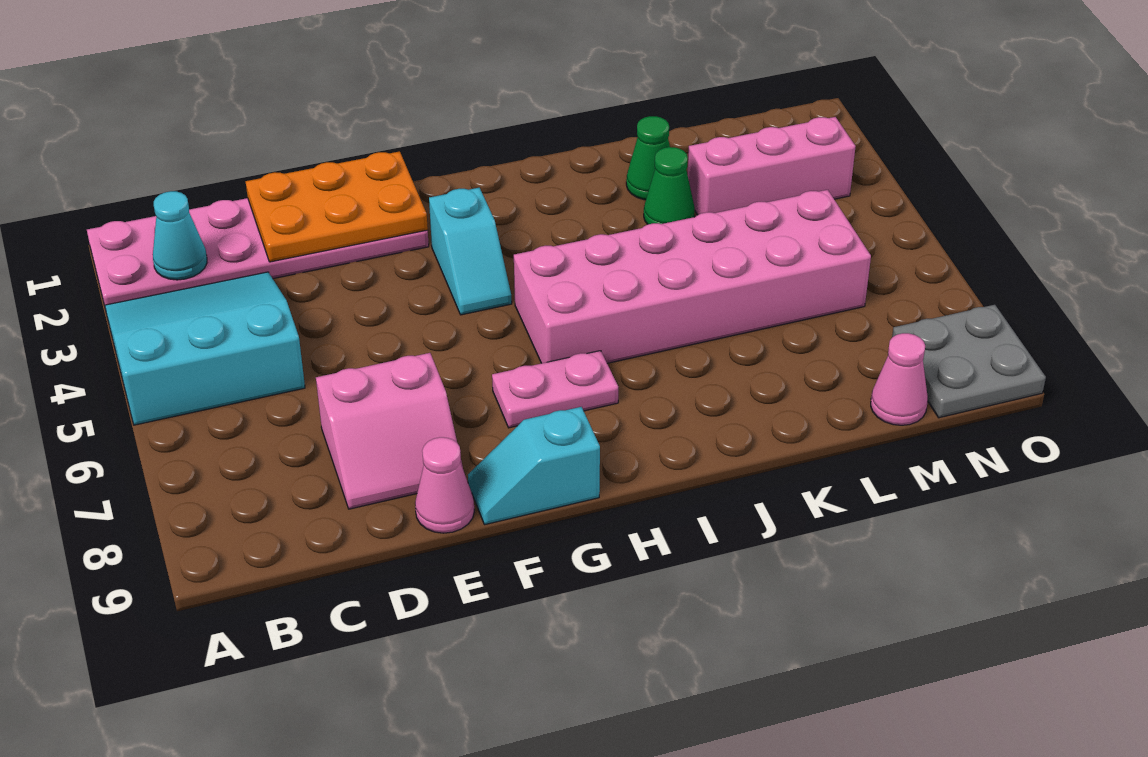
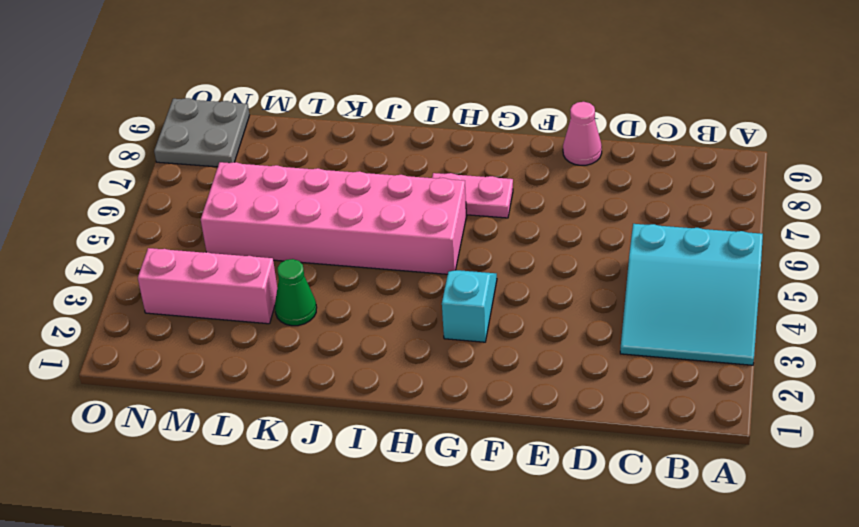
none -> pink plate A1:F2 level 1
none -> pink slope D7:E8 level 1 top 7
none -> cyan slope F9:G9 level 1 top G

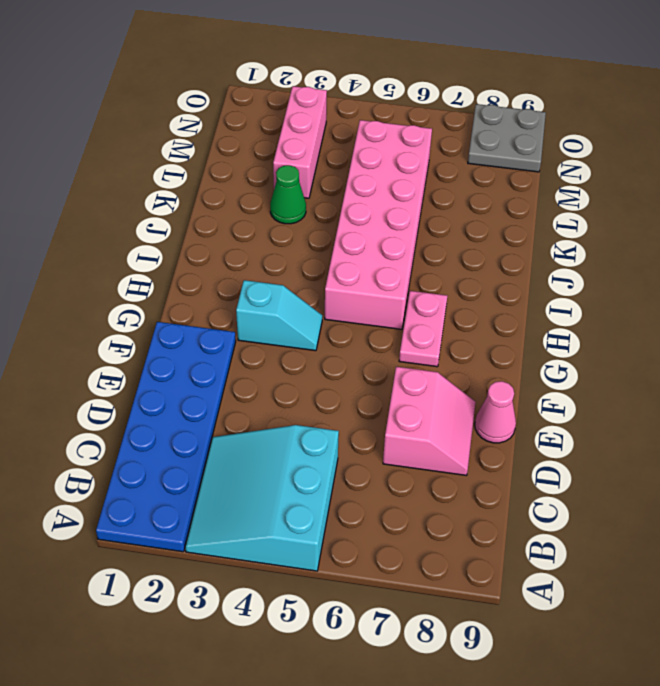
blue plate A1:F2 level 1 -> pink plate A1:F2 level 1
none -> cyan slope F9:G9 level 1 top G
none -> green cone K2 level 1
none -> pink cone M9 level 1

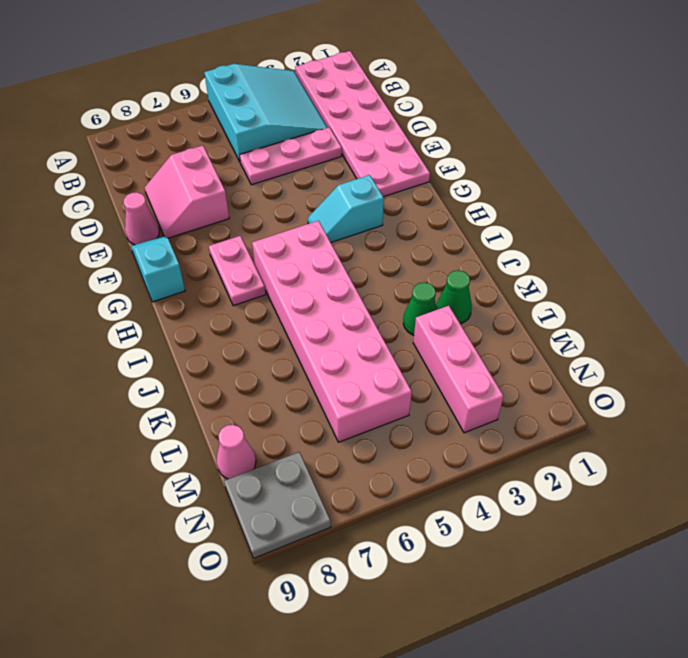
pink plate D3:D5 level 1 -> none
none -> cyan cone B2 level 2
none -> orange plate D1:F2 level 2

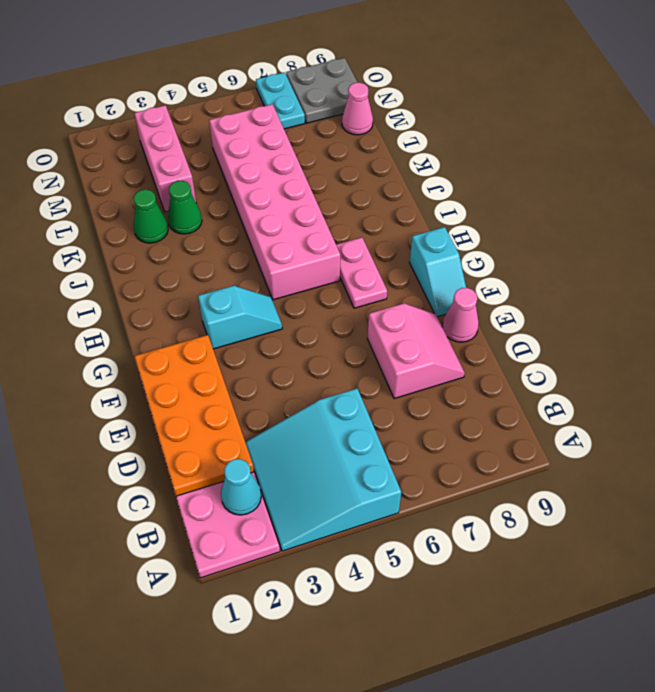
orange plate C1:F2 level 2 -> orange plate D1:F2 level 2
cyan plate N7:O7 level 1 -> none

